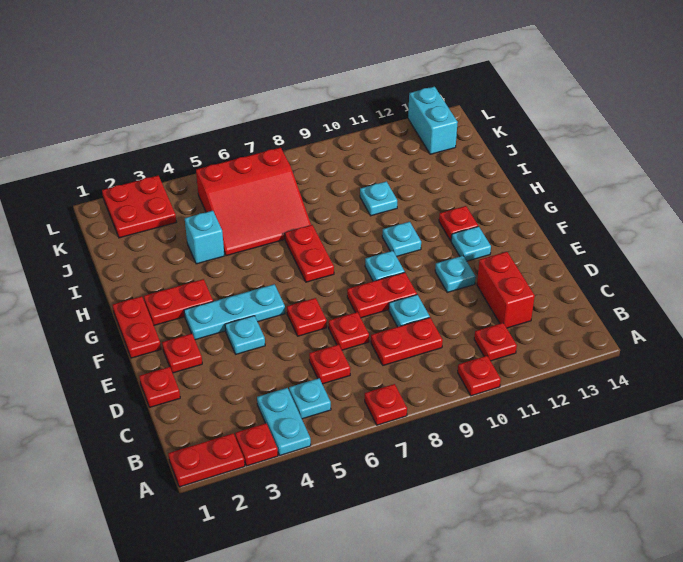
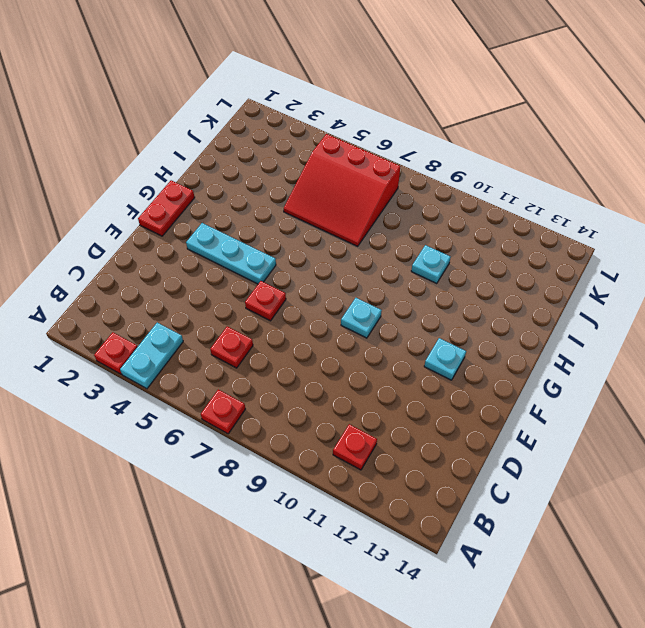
none -> red plate A1:A2 level 1
none -> red plate A10 level 1
none -> cyan plate B5 level 1
none -> red plate C8:C9 level 1

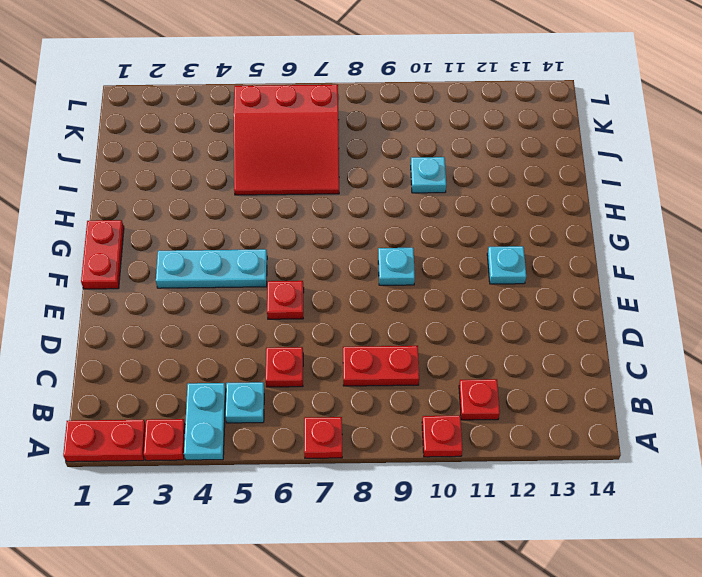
none -> red brick C12:D12 level 1
none -> red plate D1 level 1
none -> red plate D7 level 1
none -> cyan plate D9 level 1

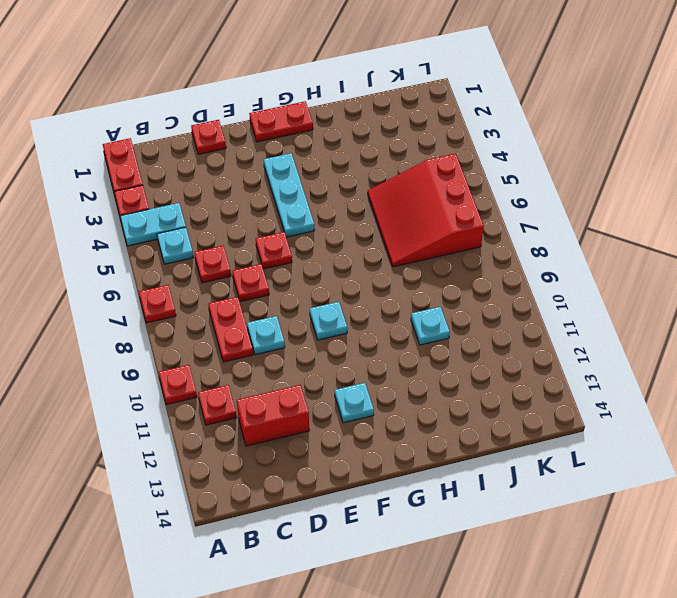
none -> red plate E2 level 1
none -> cyan plate E4 level 1
none -> red plate E8:E9 level 1
none -> cyan plate E11 level 1

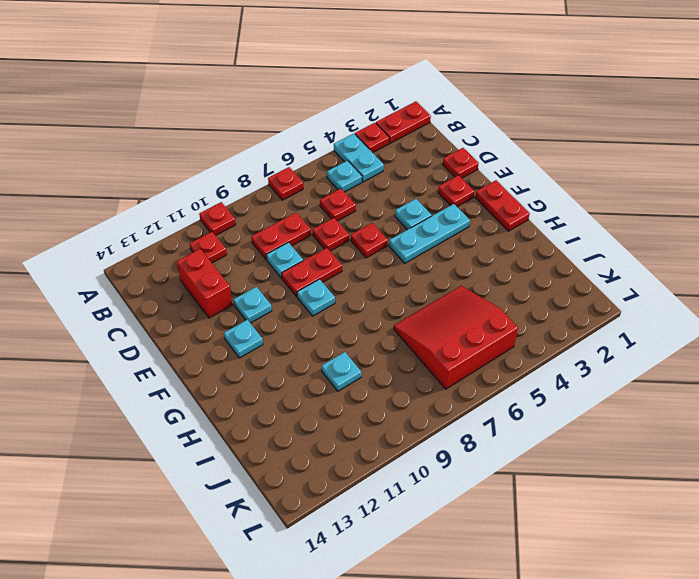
none -> red plate G2:G3 level 1
none -> red plate G7:H7 level 1
none -> cyan plate G10 level 1
none -> red plate G12 level 1

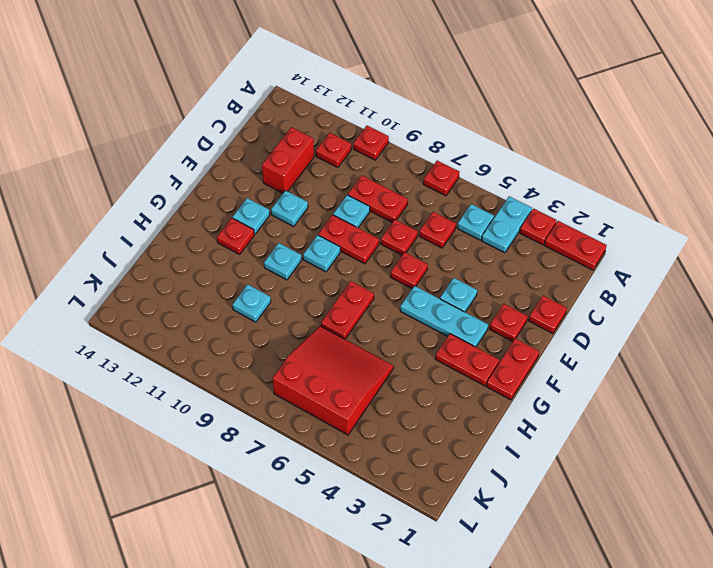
none -> cyan brick I4 level 1
none -> red plate K2:L3 level 1
none -> cyan brick K13:L13 level 1

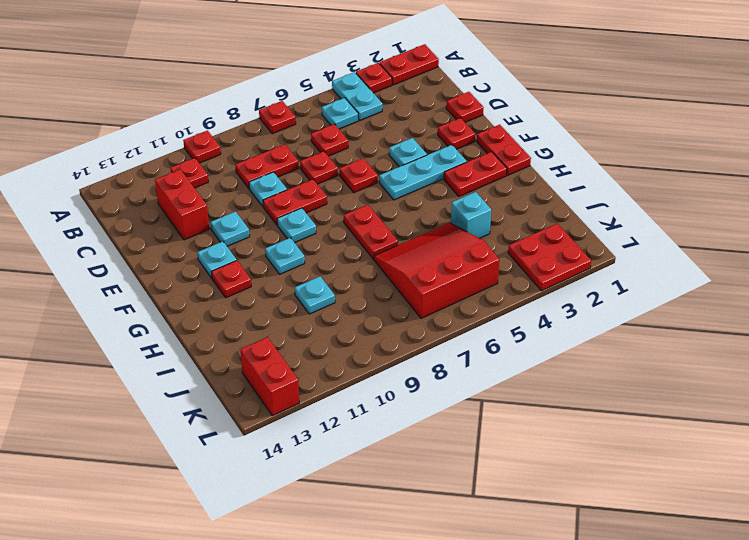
red brick K13:L13 level 1 -> cyan brick K13:L13 level 1

